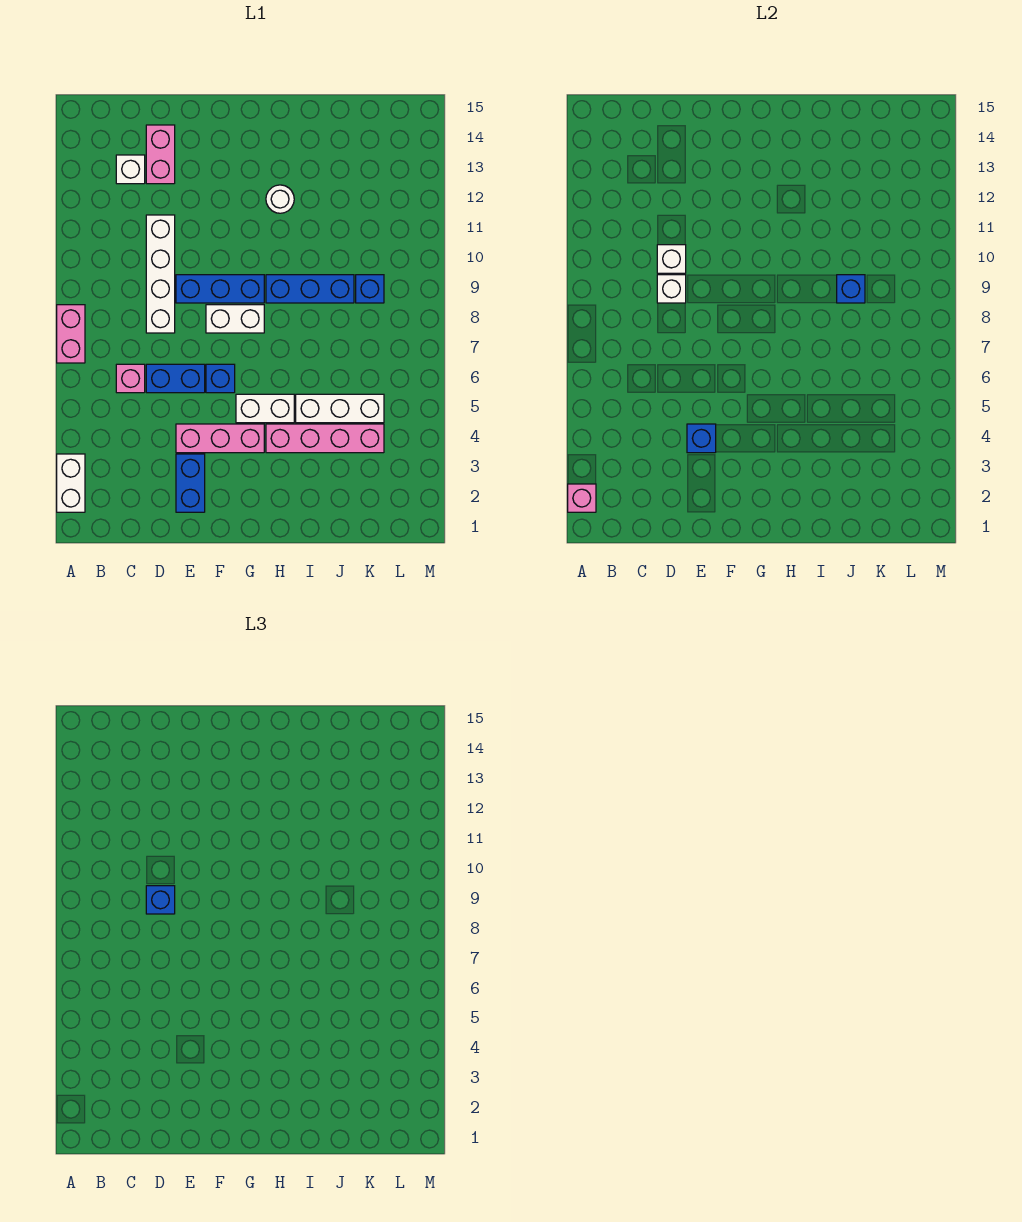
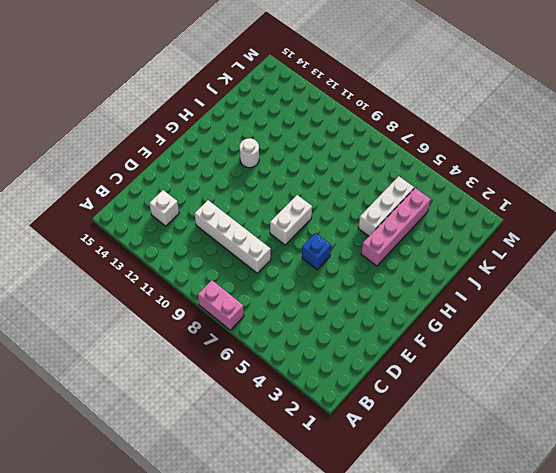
none -> white brick A2:A3 level 1
none -> pink brick C6 level 1
none -> blue brick D6:E6 level 1

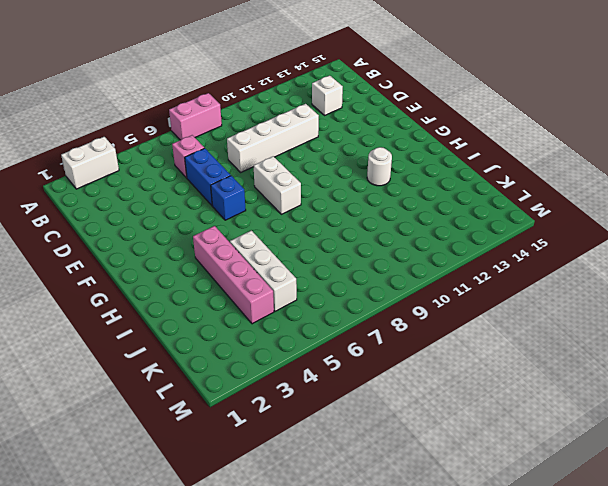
none -> pink brick D13:D14 level 1
none -> blue brick E2:E3 level 1
none -> pink brick E4:G4 level 1

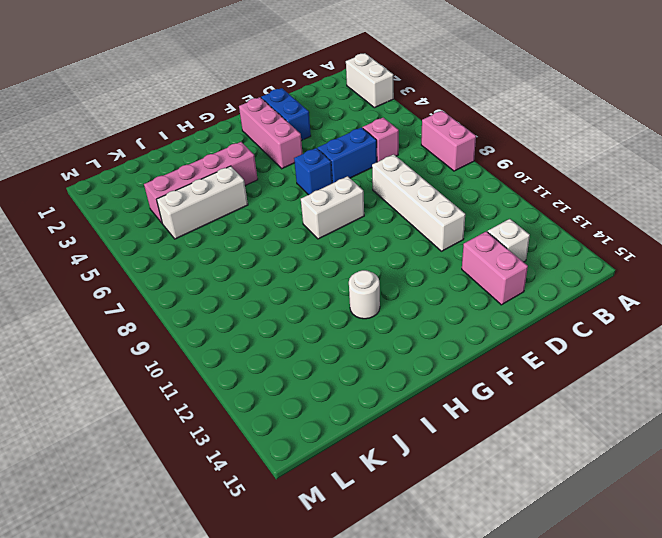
pink brick F2:F4 level 1 -> pink brick E4:G4 level 1
none -> blue brick E9:G9 level 1
none -> white brick G5:H5 level 1
none -> blue brick H9:J9 level 1

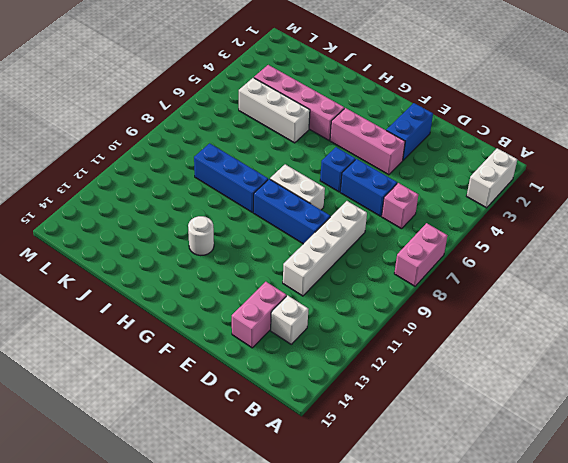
none -> white brick G5:H5 level 1
none -> blue brick K9 level 1
none -> pink brick A2 level 2

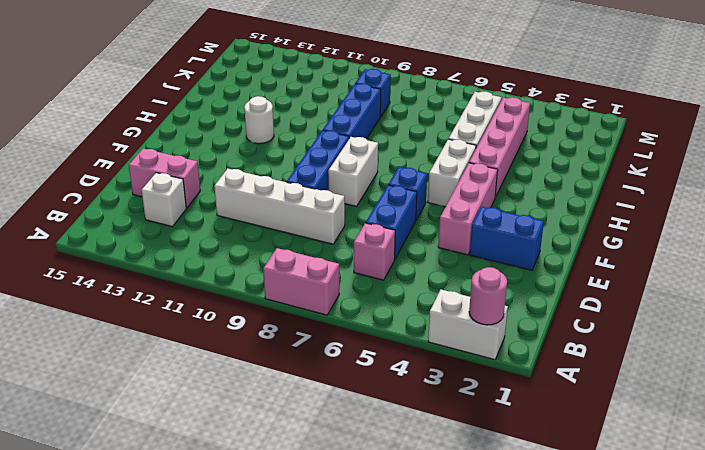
pink round brick A2 level 2 -> pink brick A2 level 2
none -> white brick D9 level 2
none -> white brick D10 level 2
none -> blue brick E4 level 2

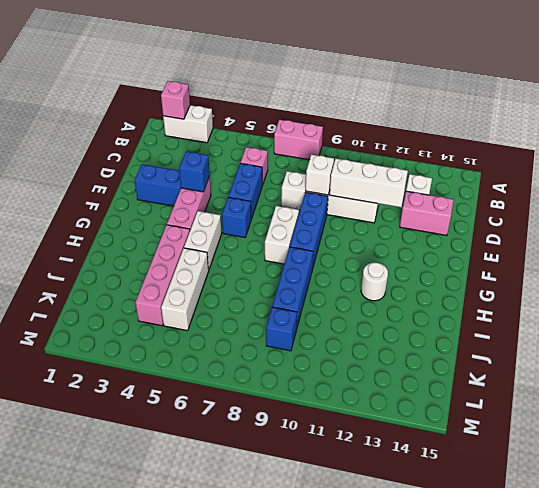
white brick D10:D12 level 2 -> white brick D10 level 2
none -> blue brick J9 level 2
none -> blue brick D9 level 3

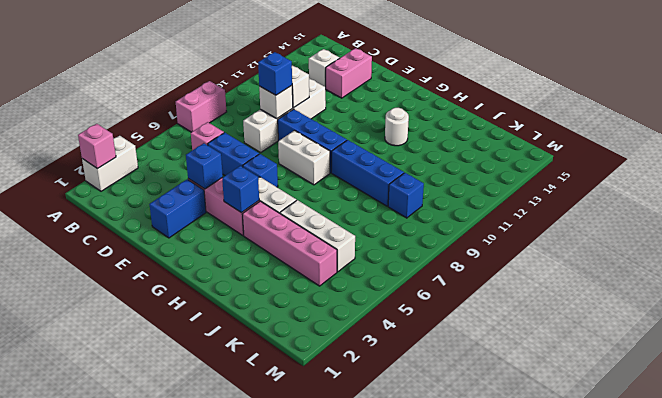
blue brick G4 level 2 -> blue brick J9 level 2

